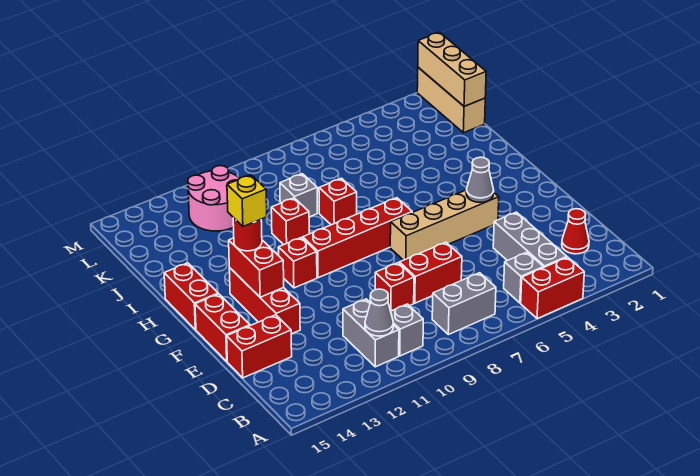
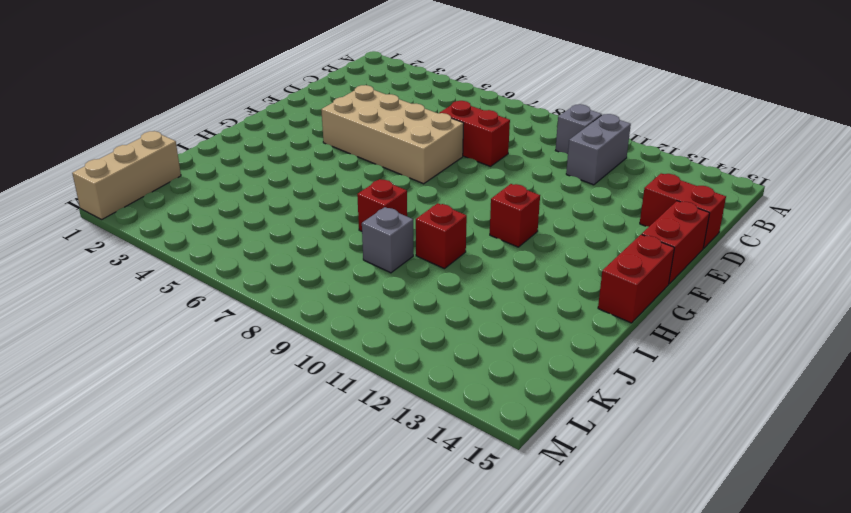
tan brick E4:F7 level 1 -> tan brick F4:F7 level 1
none -> red brick A4:A5 level 1
none -> grey brick B4:D4 level 1
none -> grey brick B5 level 1

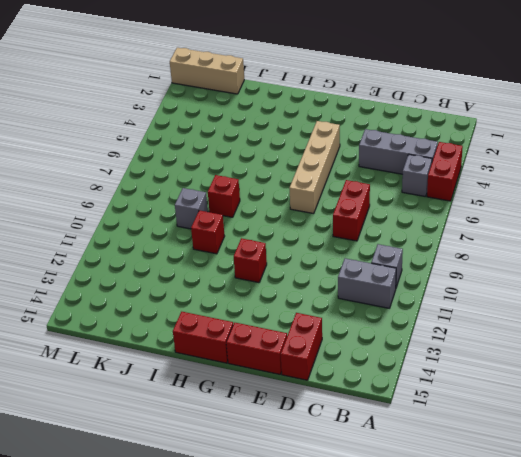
none -> grey brick B7:B8 level 1
none -> red cone C2 level 1
none -> red brick D9 level 1

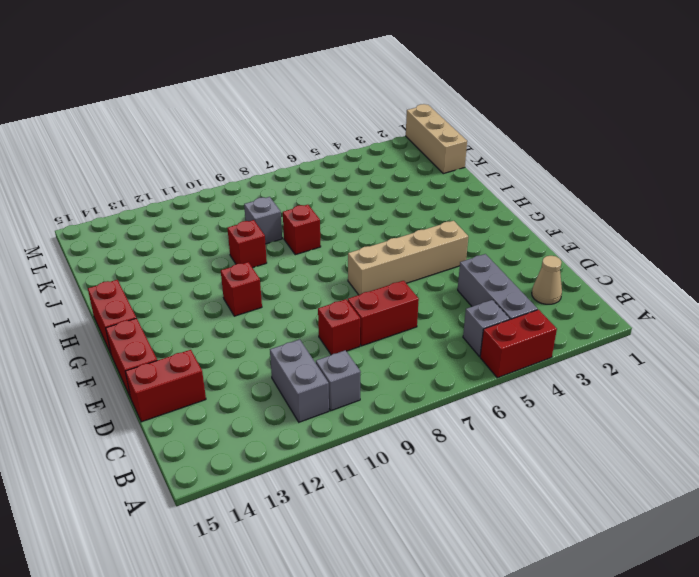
tan cone C2 level 1 -> red cone C2 level 1
none -> grey brick B7:B8 level 1
none -> red brick E13:G13 level 1
none -> red brick G7:G10 level 1

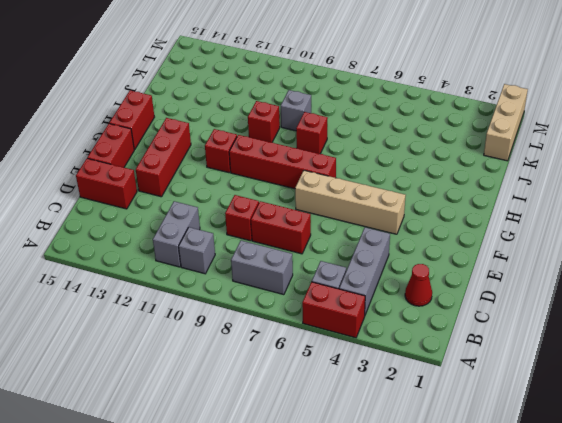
none -> pink round brick K11:L12 level 1
none -> grey cone B11 level 2
none -> grey cone F4 level 2

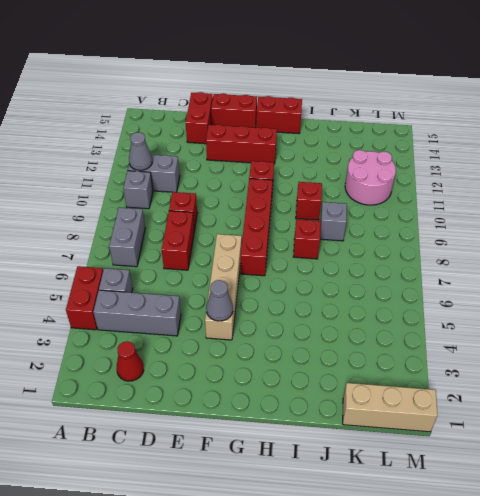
none -> red brick F13:G13 level 2
none -> tan brick K1:M1 level 2
none -> red round brick G13 level 3

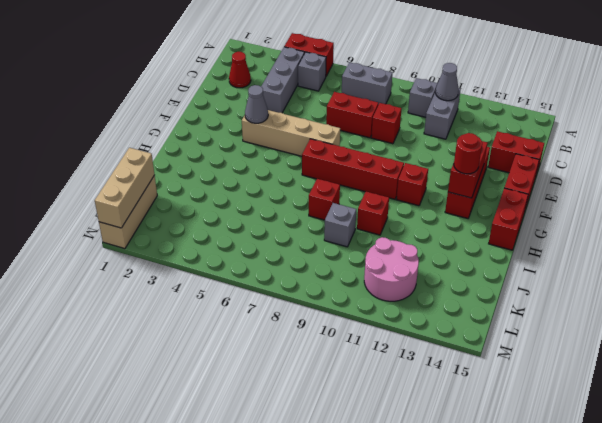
none -> yellow brick G13 level 4

